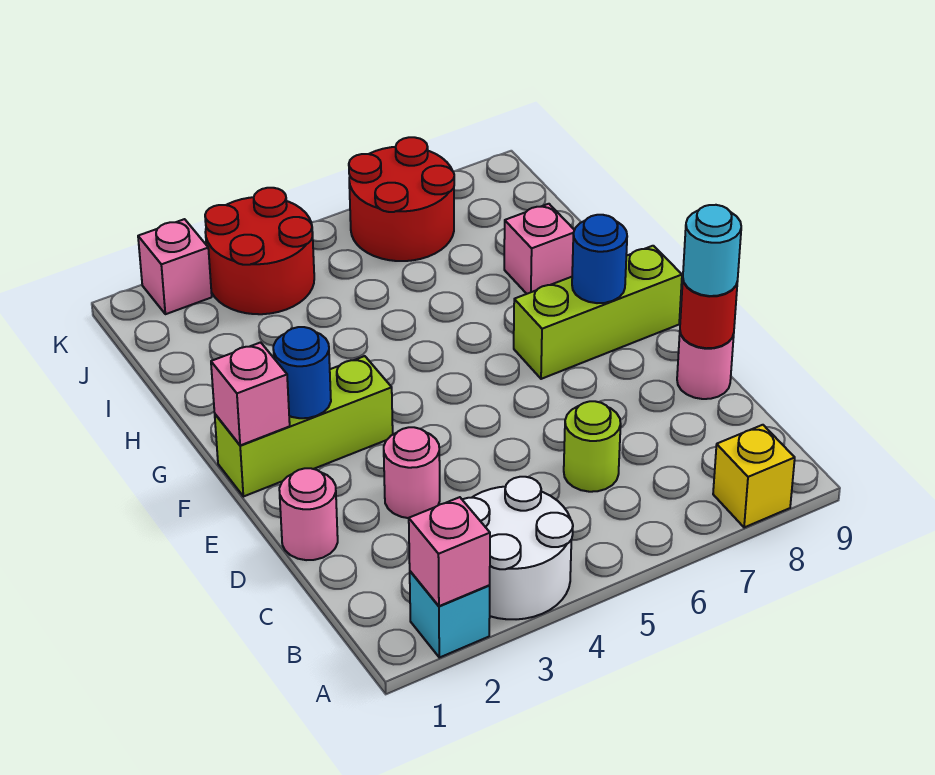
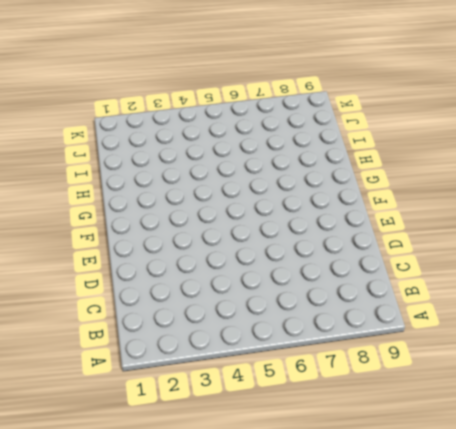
none -> cyan brick A2 level 1
none -> white round brick A3:B4 level 1
none -> yellow brick A8 level 1

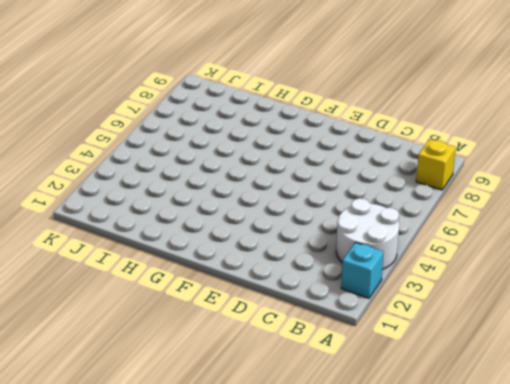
none -> lime round brick C6 level 1
none -> pink round brick D1 level 1
none -> pink round brick D3 level 1

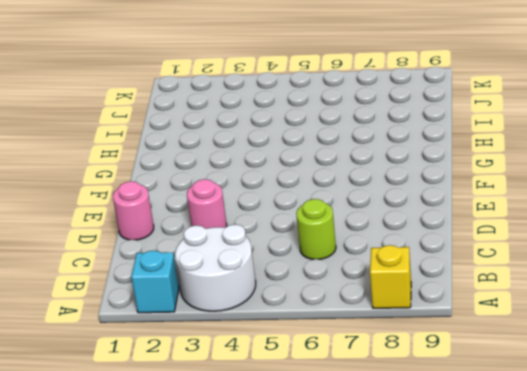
none -> pink round brick D9 level 1
none -> lime brick F1:F3 level 1
none -> lime brick F7:F9 level 1

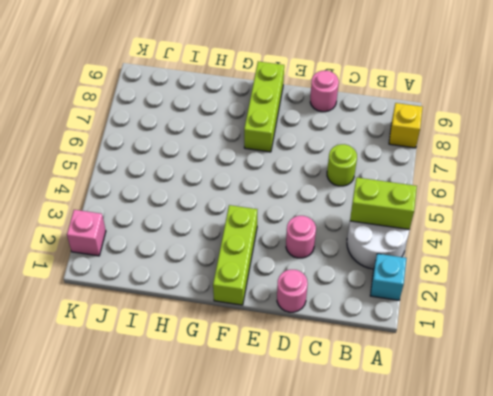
lime brick A4:B4 level 2 -> none
none -> pink brick H8 level 1
none -> red round brick J3:K4 level 1
none -> red round brick J6:K7 level 1

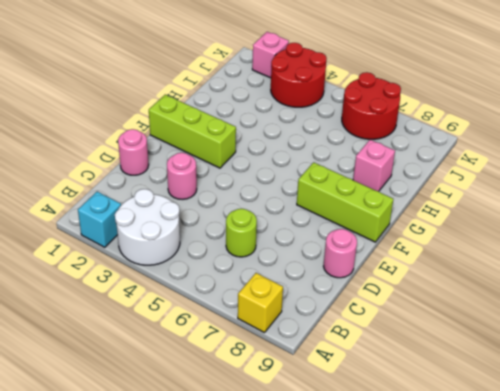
none -> pink brick A2 level 2
none -> red round brick D9 level 2
none -> pink brick F1 level 2

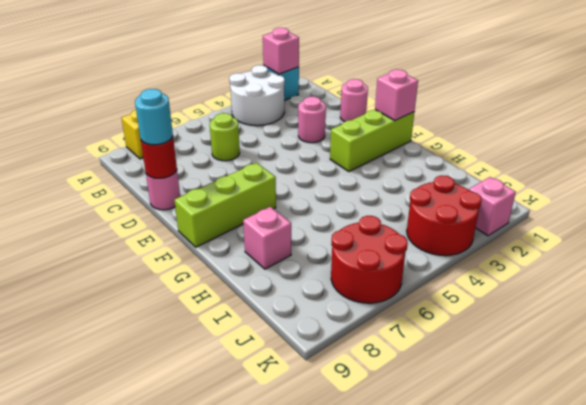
none -> blue round brick F2 level 2
none -> blue round brick F8 level 2

